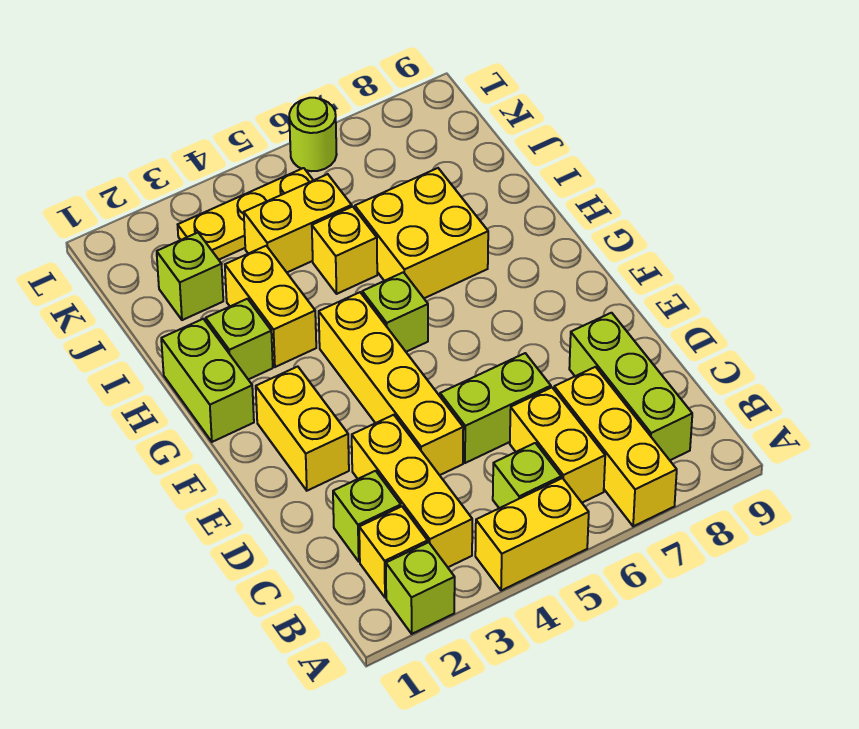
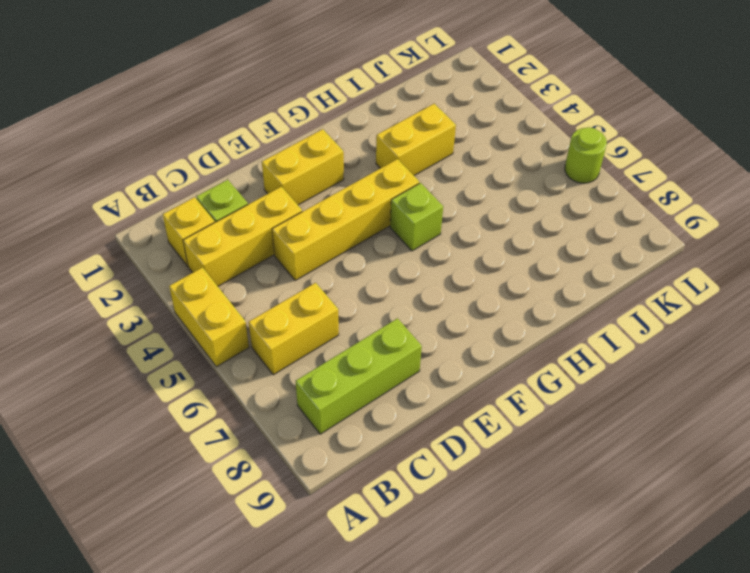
none -> lime brick A2 level 1
none -> yellow brick A7:C7 level 1
none -> lime brick B5 level 1

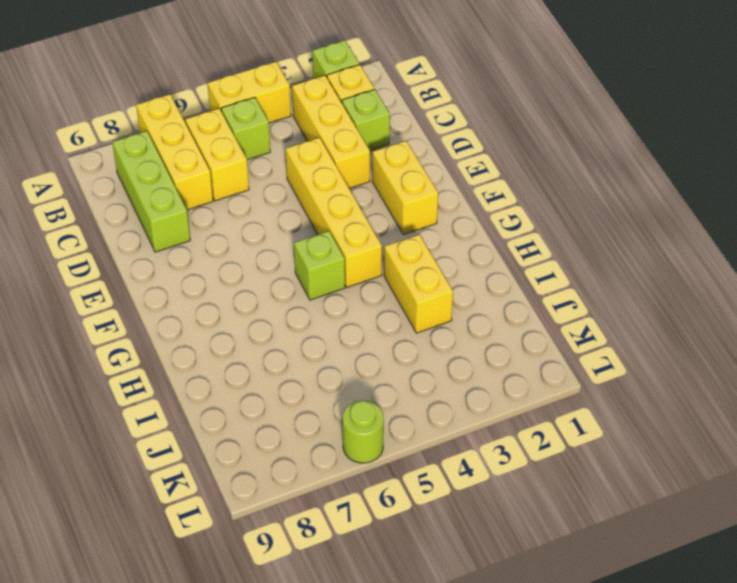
none -> lime brick D5:D6 level 1
none -> lime brick G1:H1 level 1
none -> lime brick H2 level 1

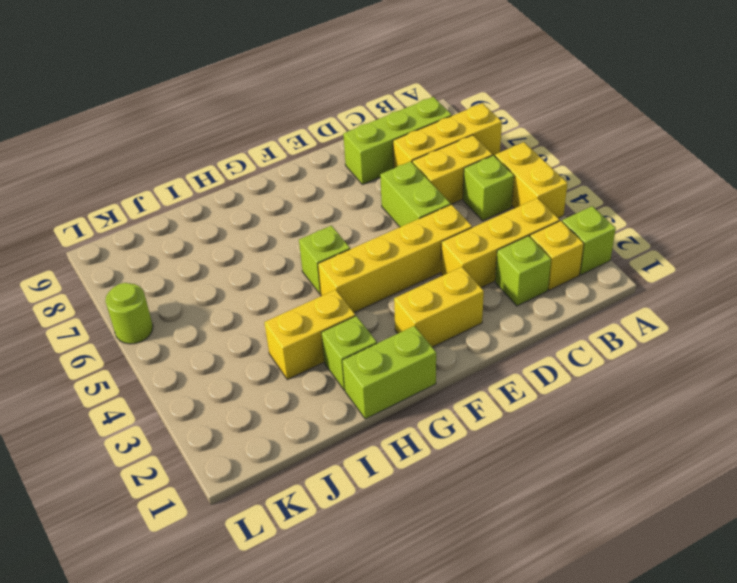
none -> yellow brick H6:I7 level 1
none -> yellow brick I5 level 1
none -> lime brick J2 level 1

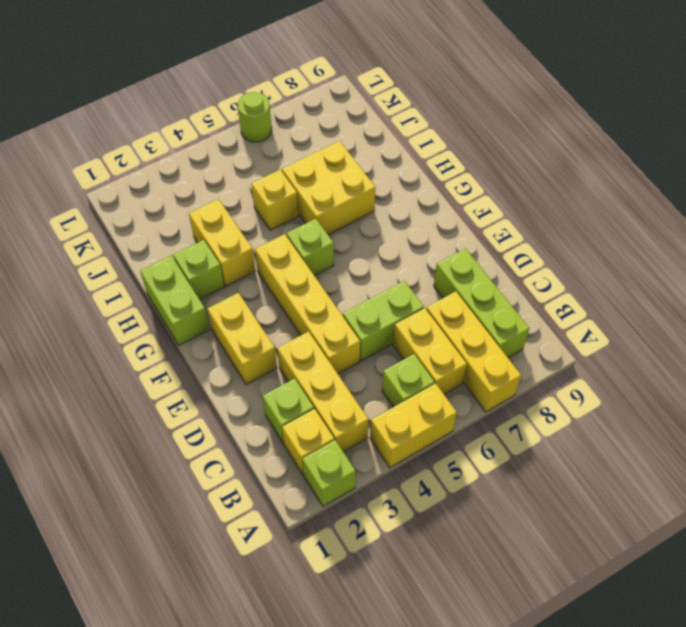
none -> lime brick J2 level 1
none -> yellow brick J4:J5 level 1
none -> yellow plate K3:K5 level 1

